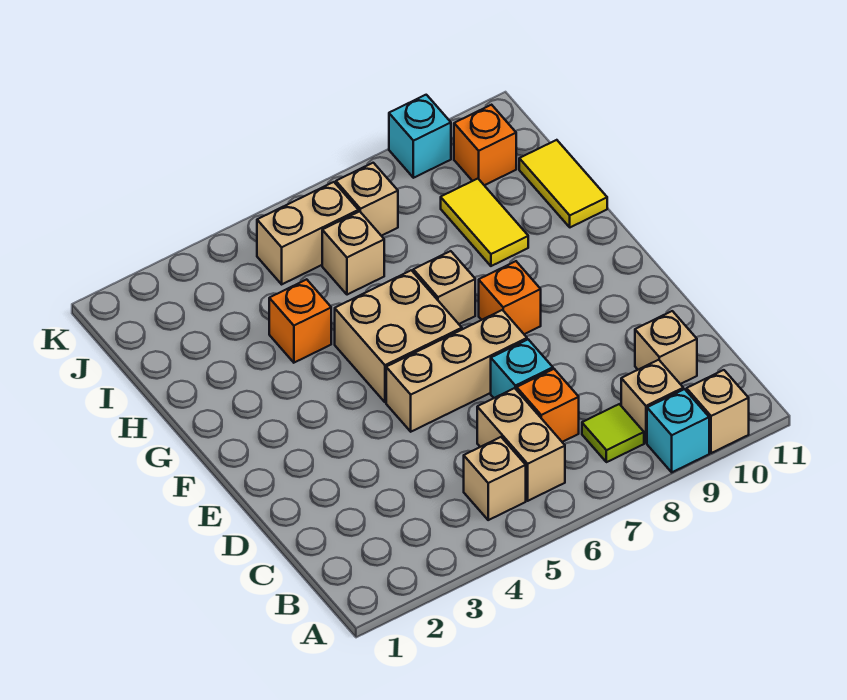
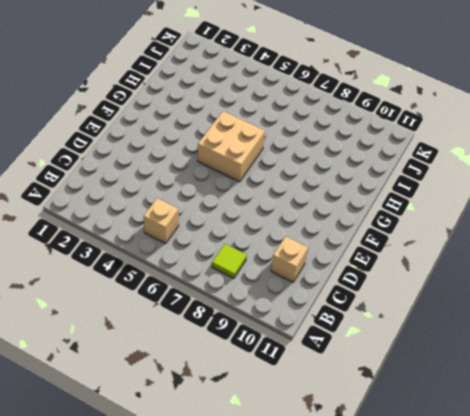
none -> cyan brick A9 level 1
none -> tan brick A10 level 1
none -> tan brick B6:C6 level 1

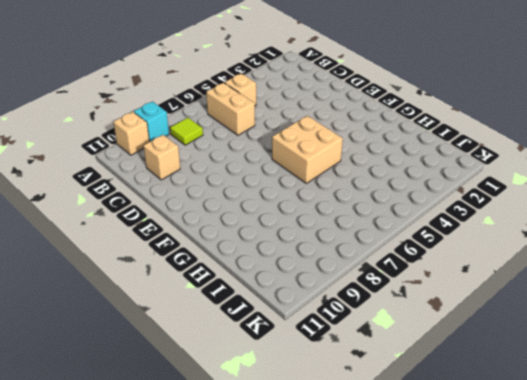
none -> tan brick B9 level 1
none -> orange brick C7 level 1
none -> cyan brick D7 level 1

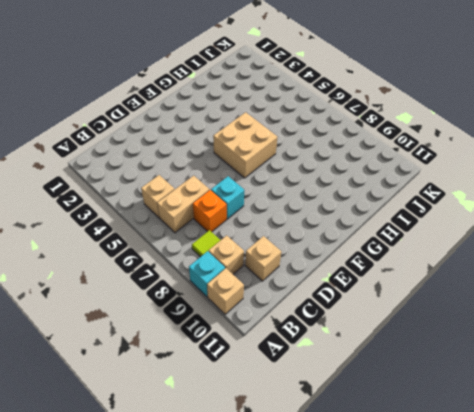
none -> tan brick E5:E7 level 1
none -> orange brick F8 level 1
none -> tan brick G7 level 1

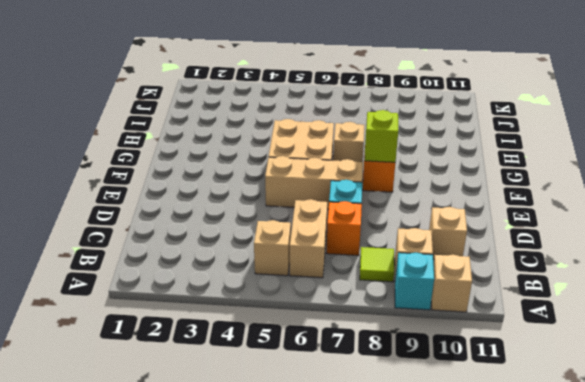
lime brick F8 level 2 -> none
none -> orange brick H4 level 1
none -> yellow tile H9:I9 level 1
none -> yellow tile H11:I11 level 1

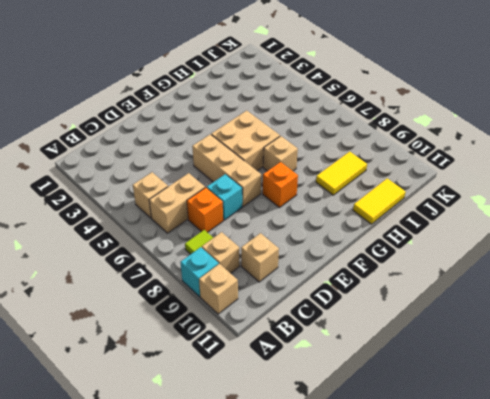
none -> orange brick H4 level 1
none -> tan brick I6 level 1
none -> tan brick J5:J6 level 1

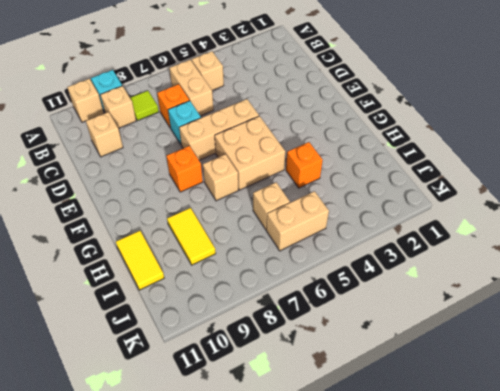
none -> tan brick J7 level 1
none -> orange brick J10 level 1
none -> cyan brick K9 level 1

